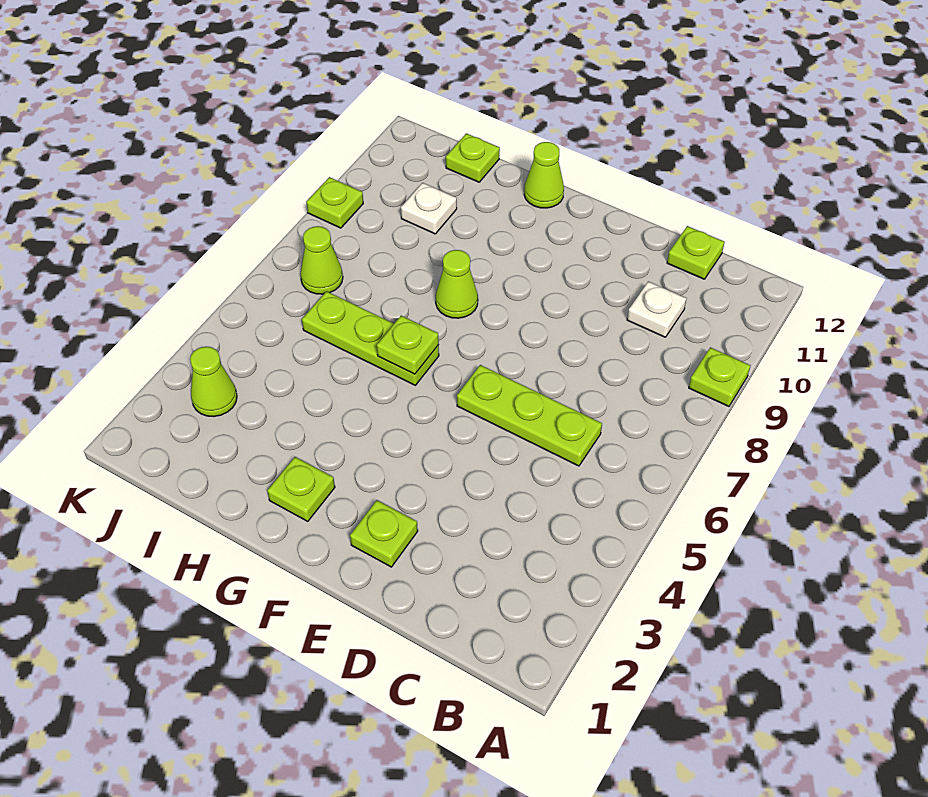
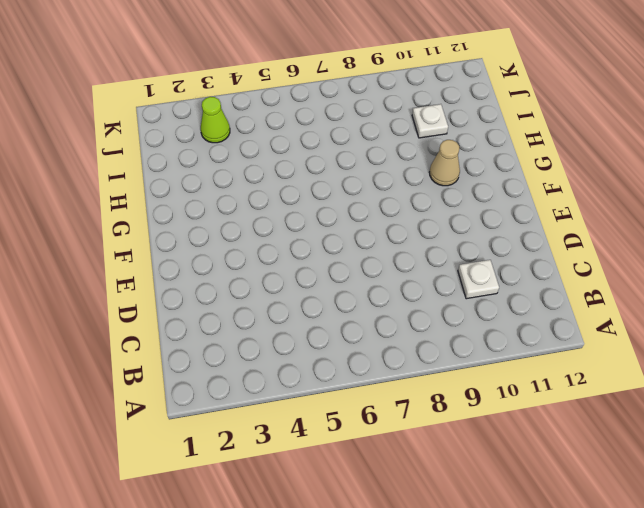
tan cone G10 level 1 -> none
none -> lime plate A9 level 1
none -> lime plate C6:E6 level 1
none -> lime plate C12 level 1

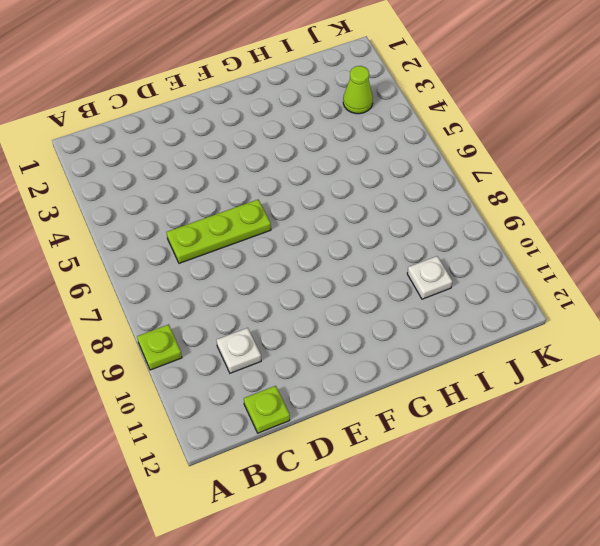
none -> lime plate E2 level 1
none -> lime plate G2 level 1
none -> lime plate G6:I6 level 1

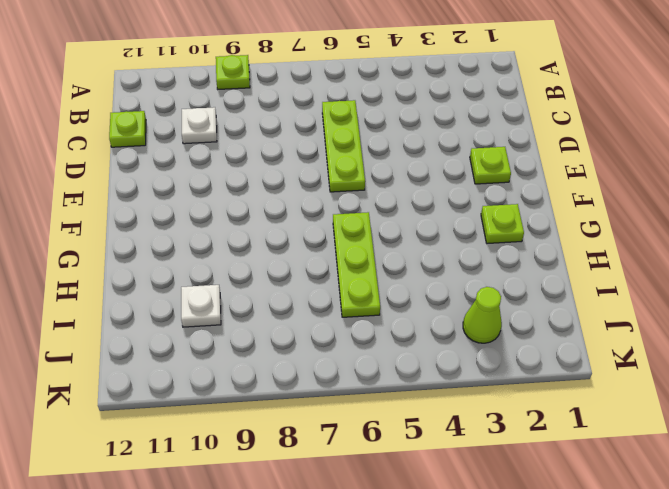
none -> lime cone G8 level 1
none -> lime cone G12 level 1
none -> lime plate I12 level 1

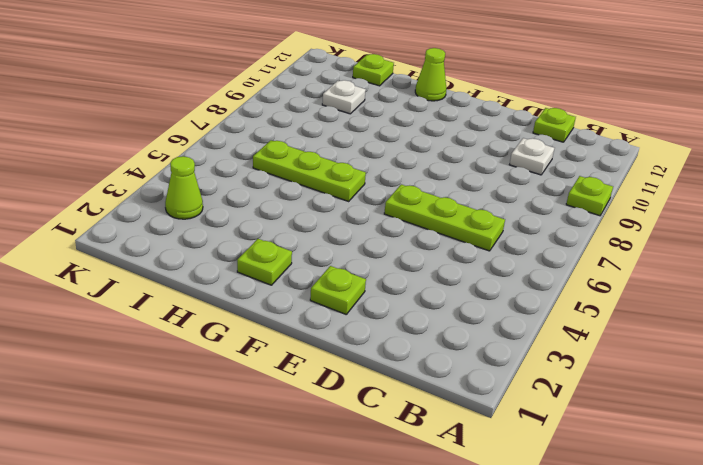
none -> lime cone G8 level 1
none -> lime cone J7 level 1
none -> lime plate K9 level 1

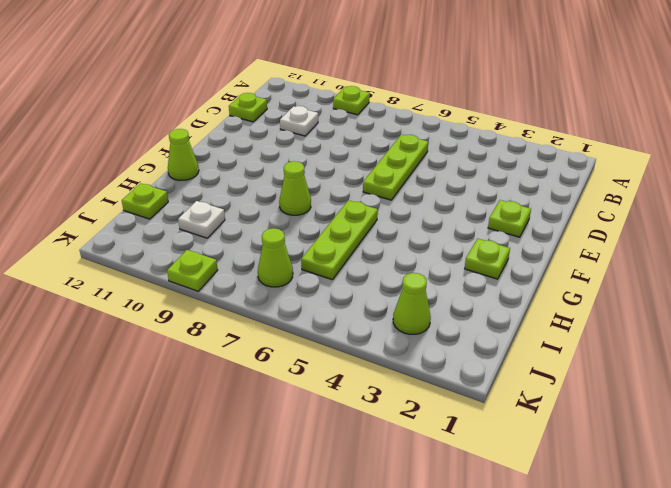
none -> lime plate G6 level 2

